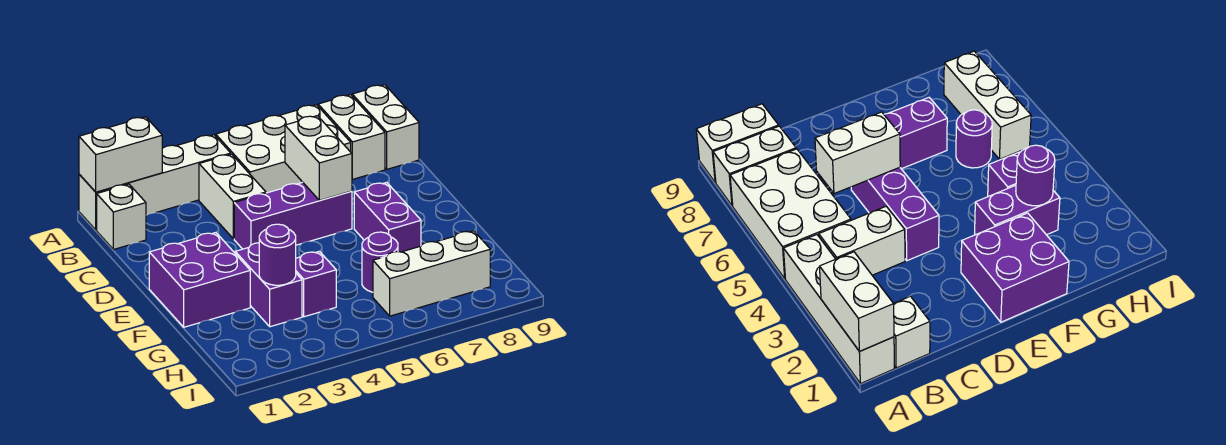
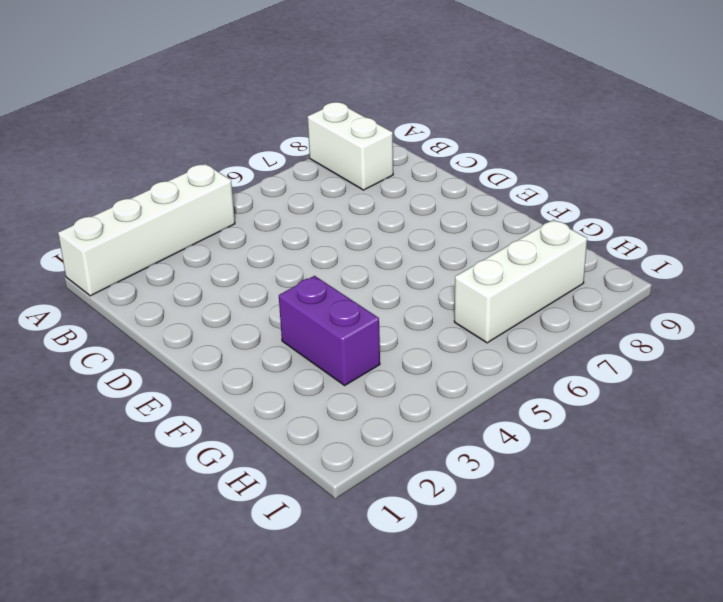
none -> white brick A5:B7 level 1
none -> white brick A9:B9 level 1
none -> white brick B1 level 1

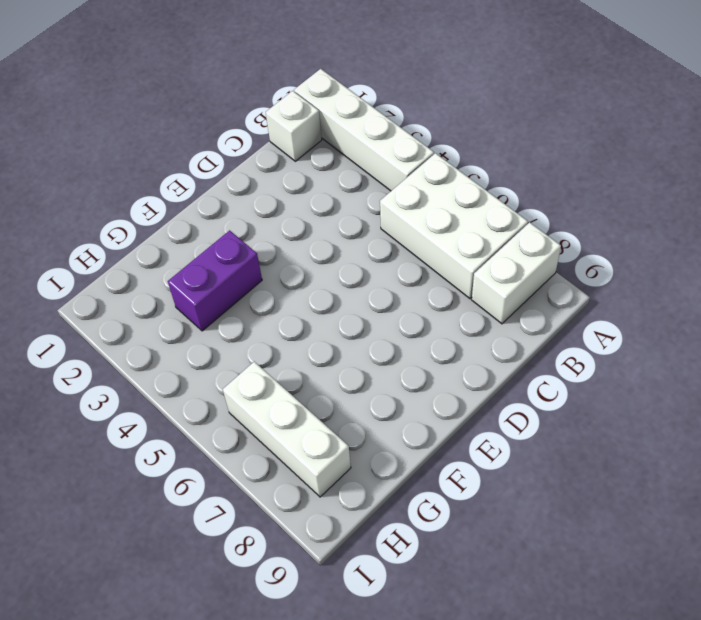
none -> white brick A9:B9 level 1
none -> white brick B4:C4 level 1
none -> purple brick D4:D6 level 1

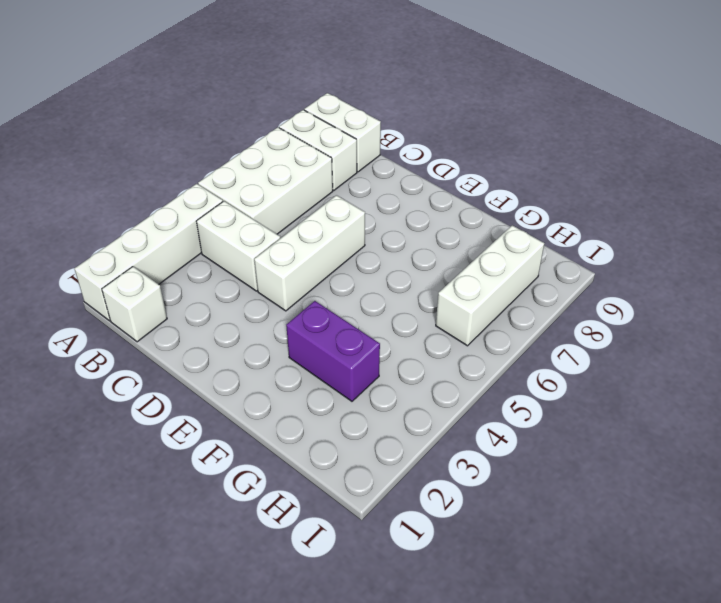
white brick D4:D6 level 1 -> purple brick D4:D6 level 1
none -> purple brick E1:F2 level 1
none -> purple brick E7:F7 level 1
none -> purple brick G4 level 1

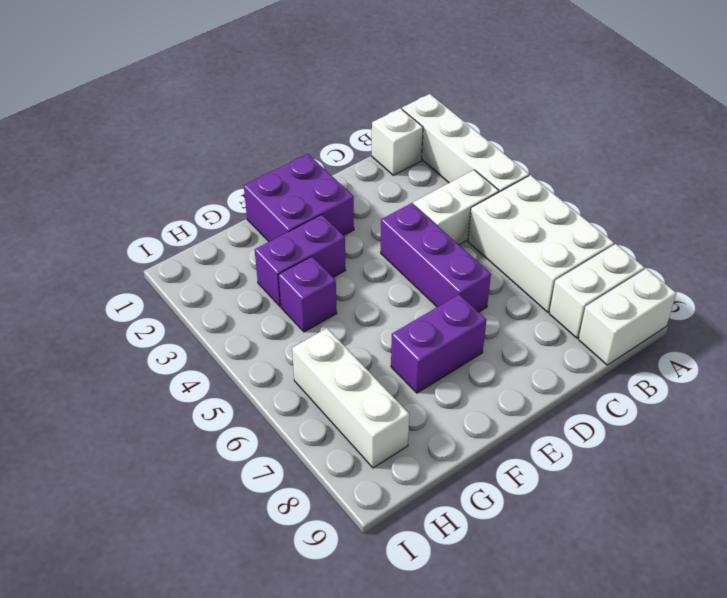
none -> purple round brick G6 level 1
none -> white brick A1:A2 level 2
none -> white brick C6:D6 level 2

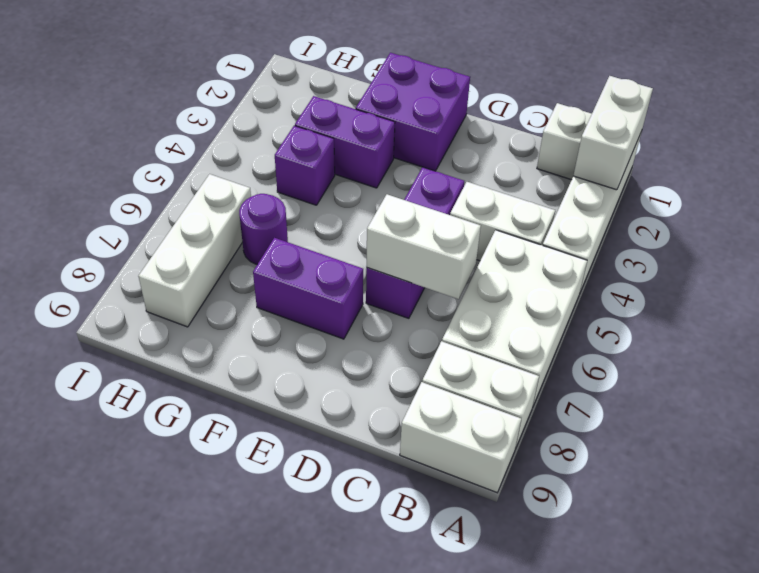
none -> purple round brick G3 level 2

